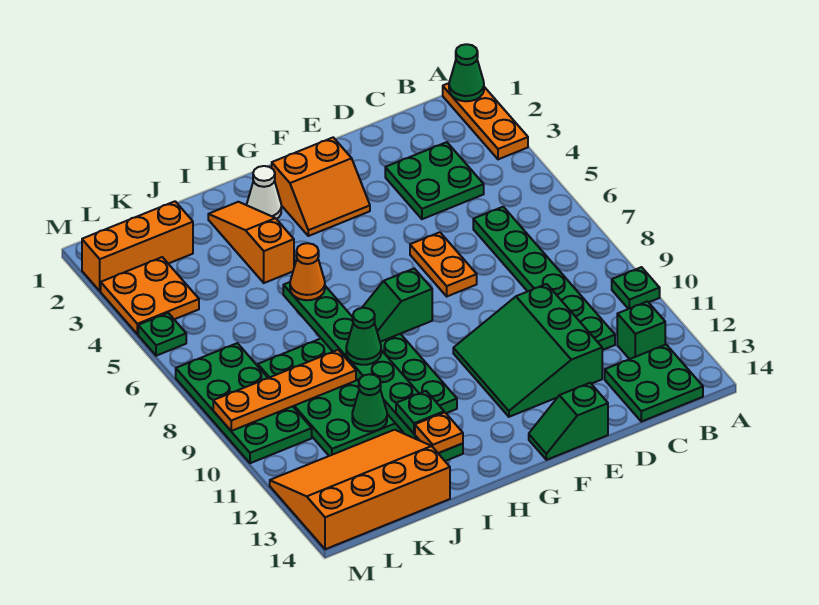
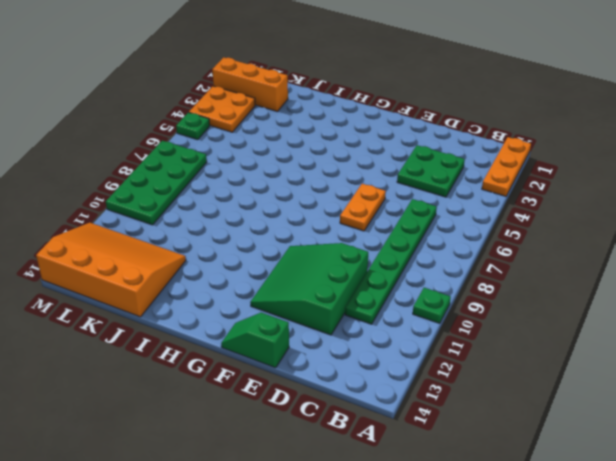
none -> green brick B12 level 1
none -> green plate B13:C14 level 1
none -> orange slope F2:G3 level 1 top 2

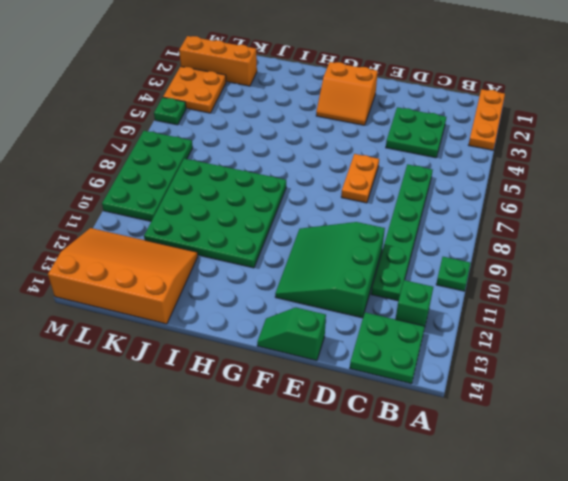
none -> white cone H2 level 1
none -> orange slope I2:I4 level 1 top 4
none -> green cone A1 level 2

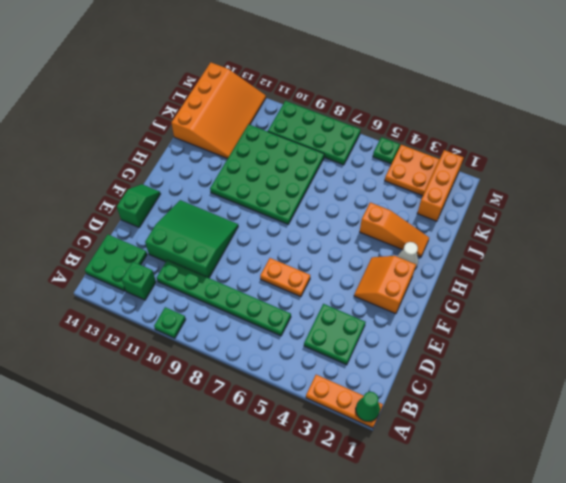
none -> green slope G8:H8 level 2 top G
none -> green plate I6:I13 level 2
none -> orange plate J9:M9 level 2

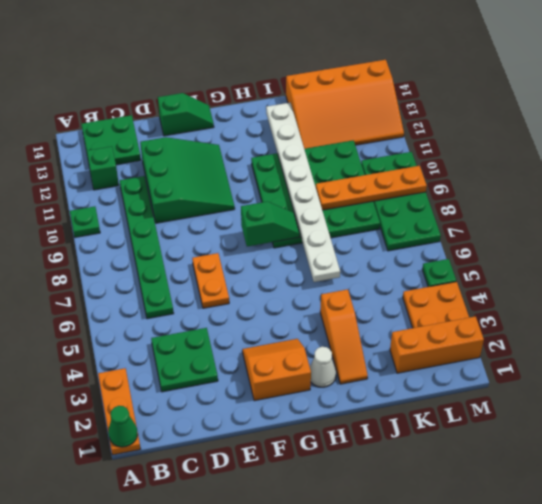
white plate I6:I13 level 2 -> green plate I6:I13 level 2
none -> green cone J11 level 2
none -> orange cone I6 level 3
none -> green cone I9 level 3

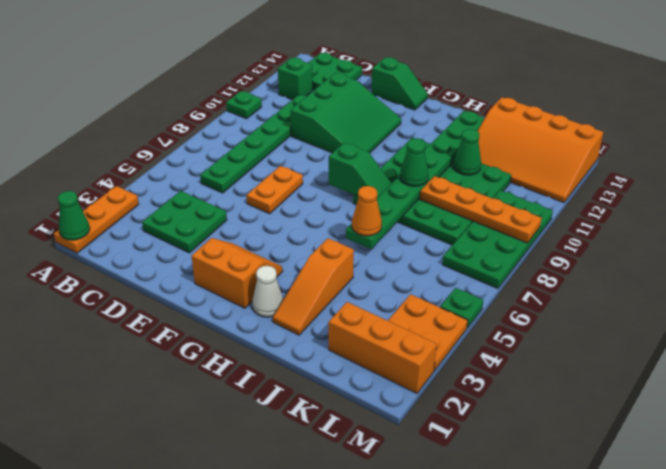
none -> green plate I12 level 3
none -> orange plate I13 level 3

